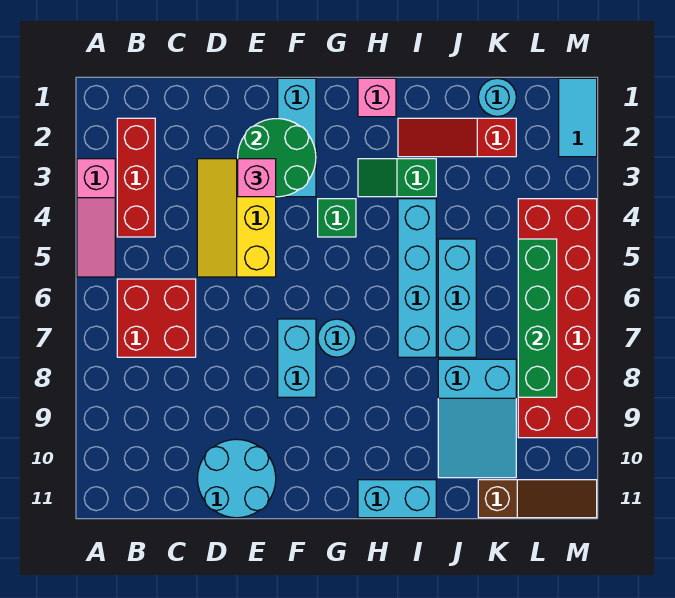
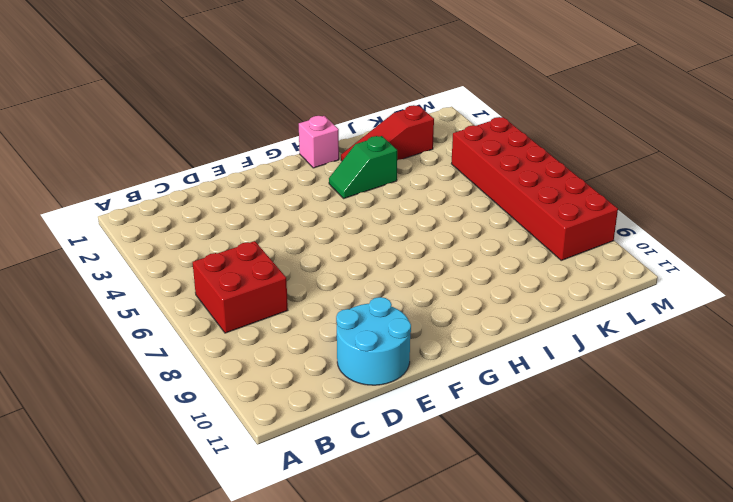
none -> pink slope A3:A5 level 1 top 3
none -> red brick B2:B4 level 1
none -> yellow slope D3:E5 level 1 top E

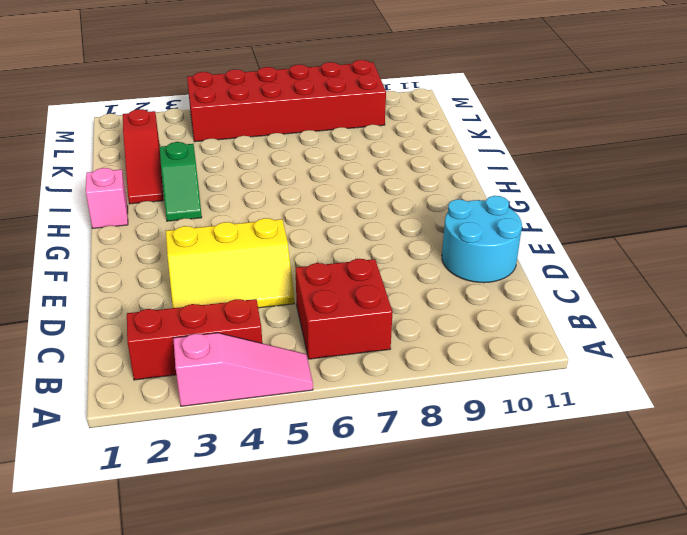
none -> cyan brick F1:F3 level 1
none -> cyan brick F7:F8 level 1
none -> green brick G4 level 1

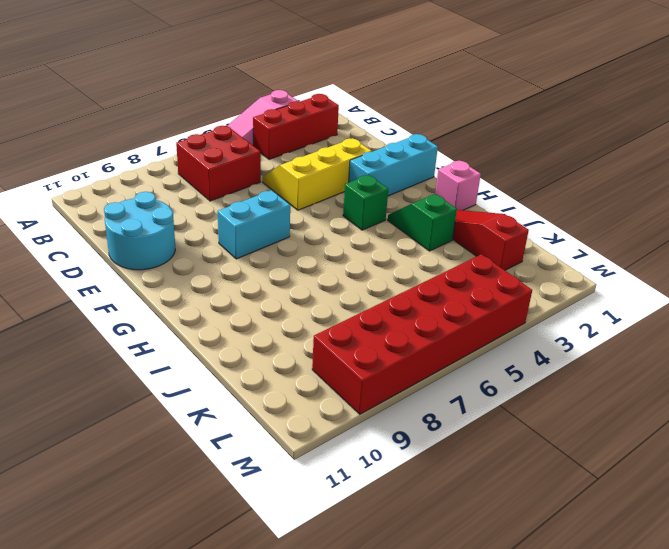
none -> cyan round brick G7 level 1
none -> cyan brick H11:I11 level 1
none -> cyan brick I4:I7 level 1

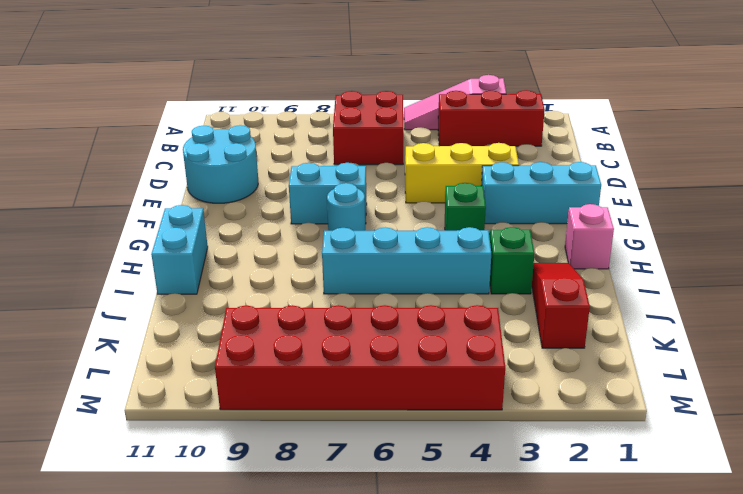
none -> cyan brick J5:J7 level 1
none -> cyan slope J8:K10 level 1 top 8
none -> cyan round brick K1 level 1

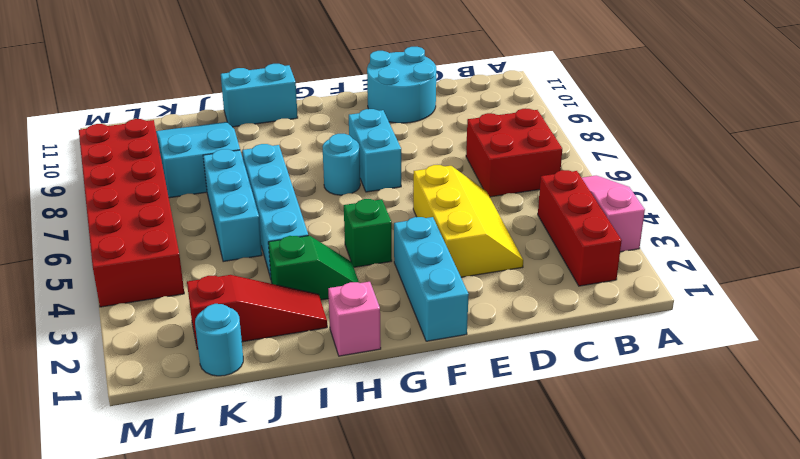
none -> brown slope K11:M11 level 1 top K
none -> cyan tile M1:M2 level 1
none -> green round brick E2:F3 level 2

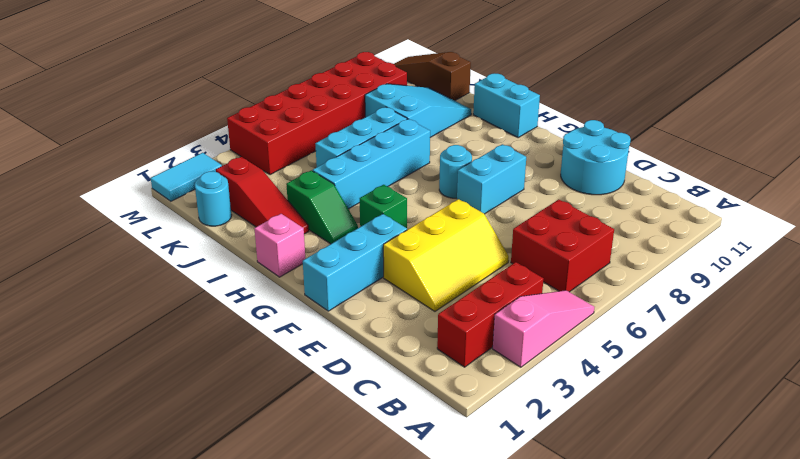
none -> green round brick E2:F3 level 2
none -> green brick L5:L8 level 2
none -> pink brick E3 level 3

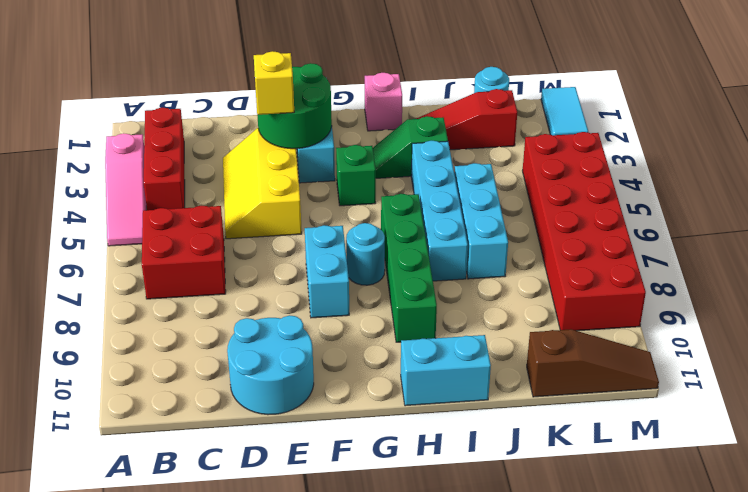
yellow brick E3 level 3 -> pink brick E3 level 3
green brick H6:H9 level 1 -> green brick L5:L8 level 2
none -> cyan slope J8:K10 level 1 top 8

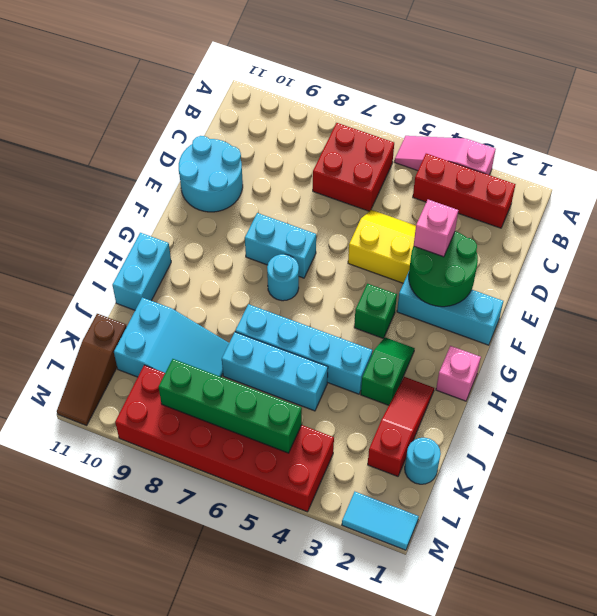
cyan slope J8:K10 level 1 top 10 -> cyan slope J8:K10 level 1 top 8

